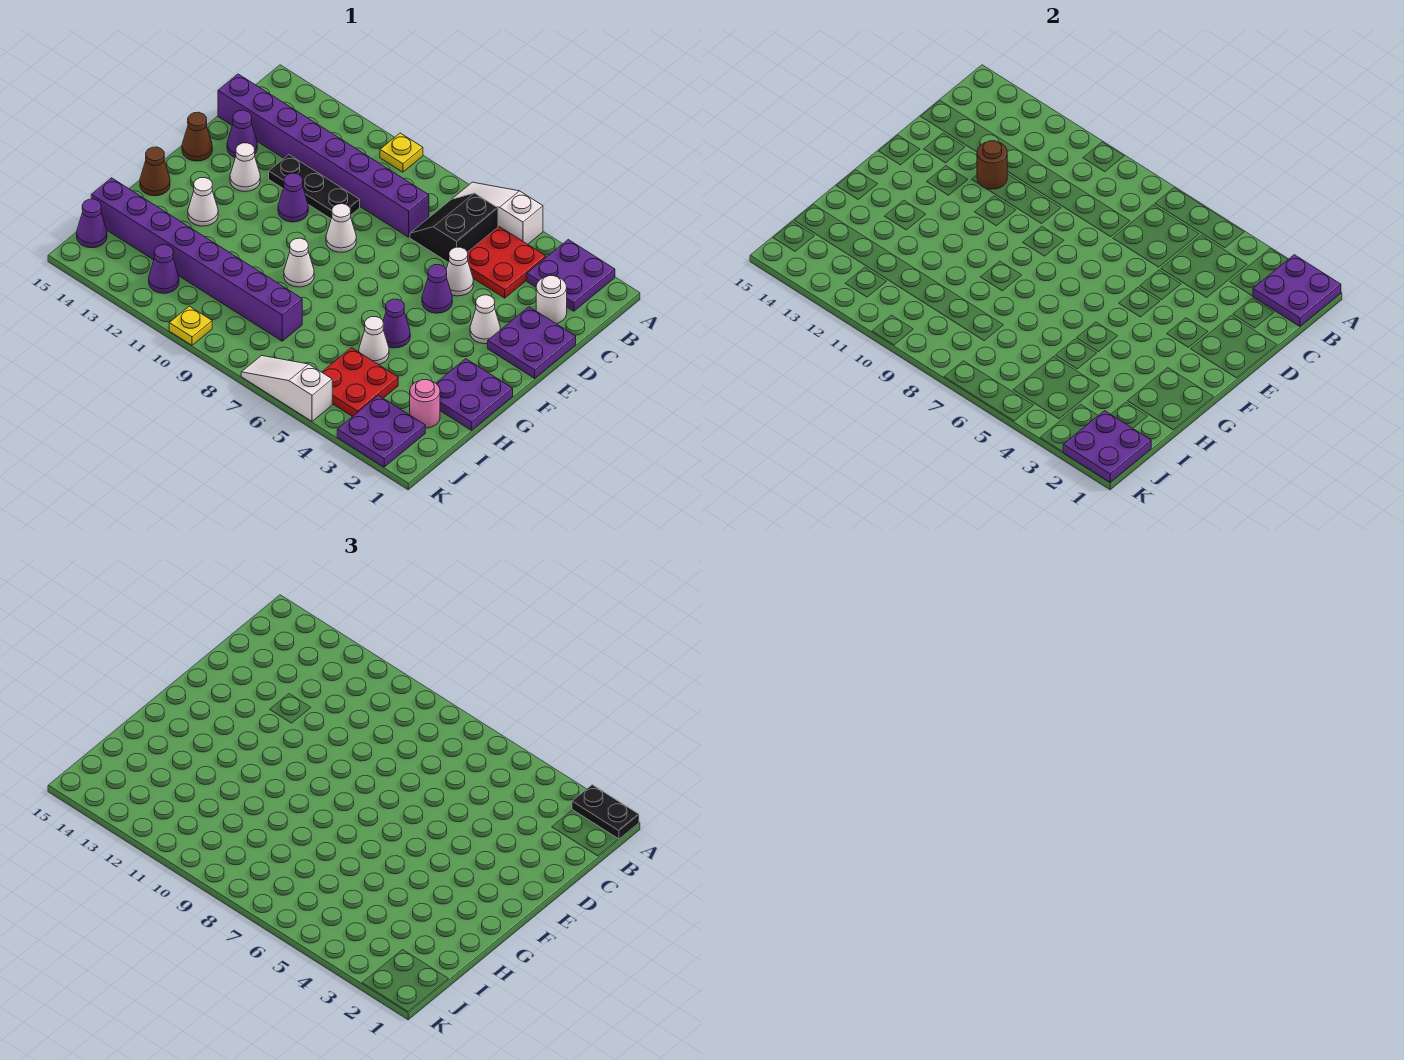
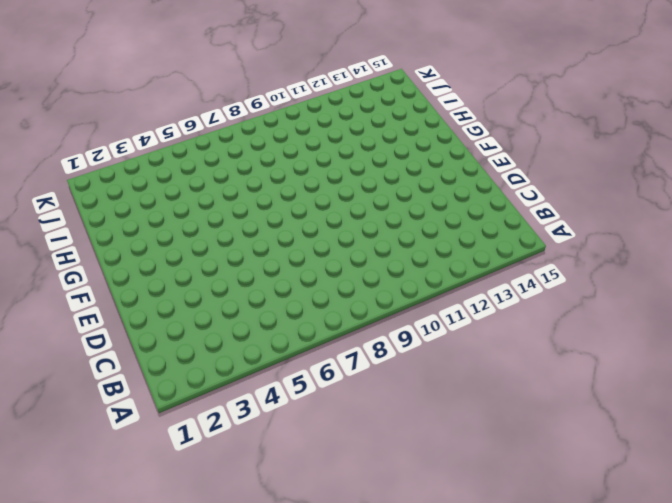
none -> purple plate A2:B3 level 1
none -> white slope A5:A7 level 1 top 5
none -> yellow plate A10 level 1
none -> red plate B4:C5 level 1

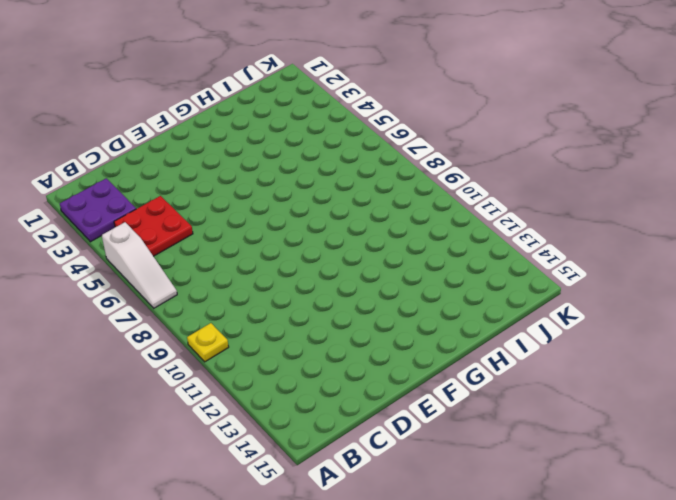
none -> black slope B6:C7 level 1 top 6
none -> white round brick C2 level 1
none -> purple brick C8:C15 level 1
none -> purple plate D1:E2 level 1

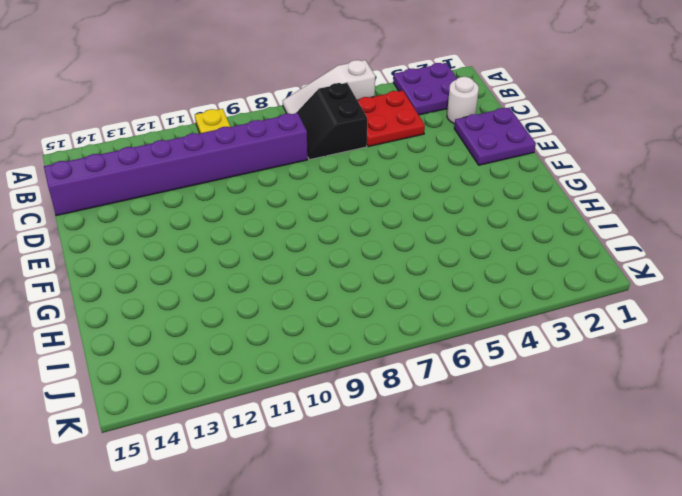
none -> white cone D5 level 1
none -> black plate D10:D12 level 1
none -> purple cone D14 level 1
none -> white cone E3 level 1

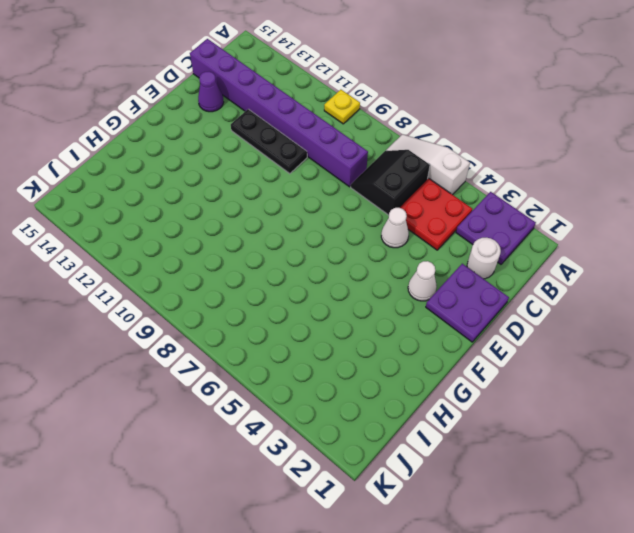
none -> purple cone E5 level 1
none -> white cone E9 level 1
none -> purple cone E11 level 1
none -> white cone E13 level 1

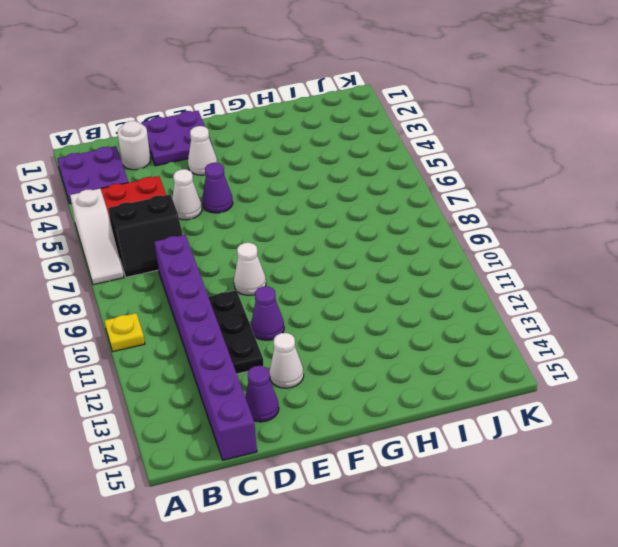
none -> brown cone E15 level 1
none -> purple plate G1:H2 level 1
none -> purple cone G5 level 1
none -> white cone G9 level 1

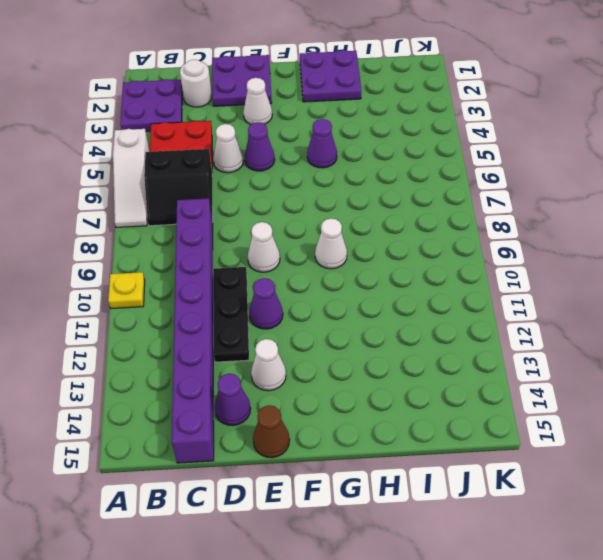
none -> white cone G13 level 1
none -> brown cone G15 level 1
none -> white cone H5 level 1
none -> pink round brick I2 level 1

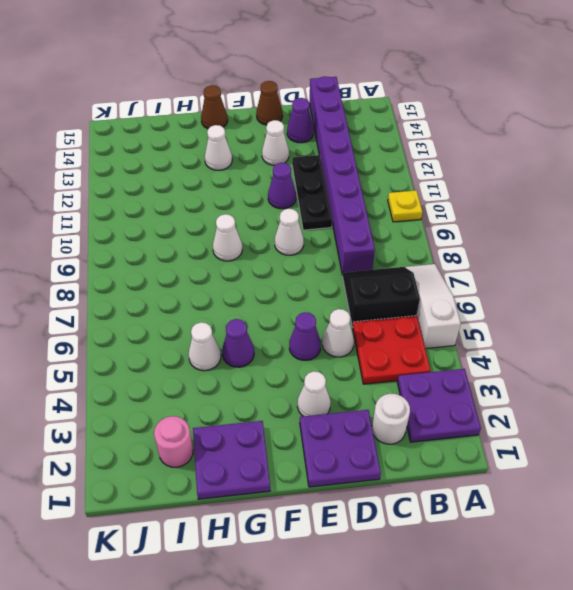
none -> red plate I4:J5 level 1
none -> purple brick I8:I15 level 1
none -> purple plate J2:K3 level 1
none -> purple cone J12 level 1

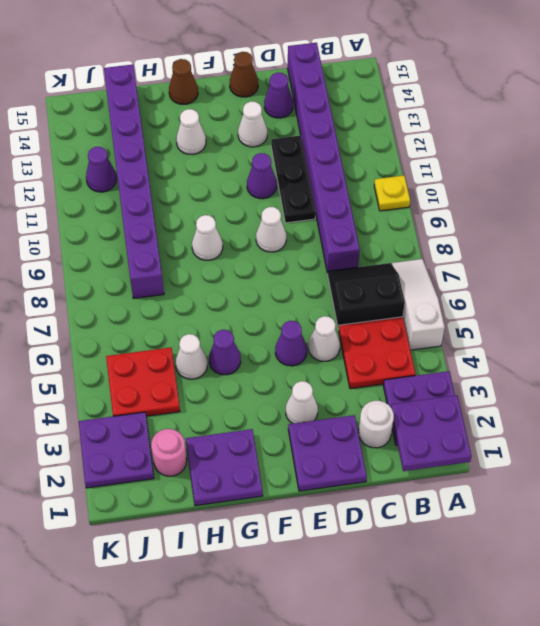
none -> purple cone J15 level 1
none -> white slope K5:K7 level 1 top 5
none -> yellow plate K10 level 1
none -> brown round brick D12 level 2

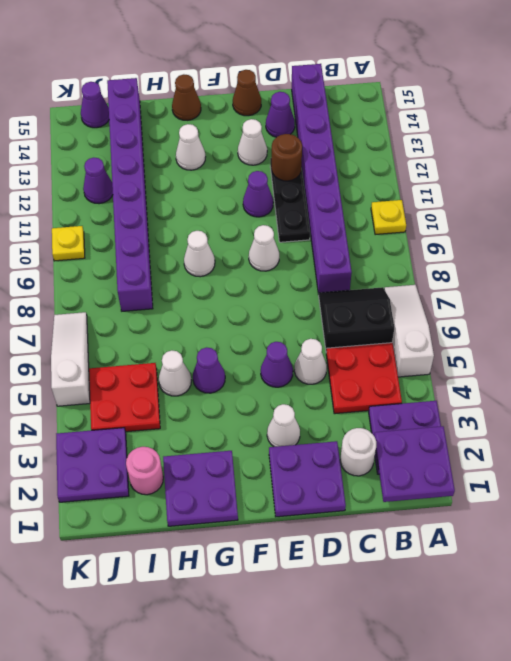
none -> purple plate J1:K2 level 2
none -> black plate A1:A2 level 3

